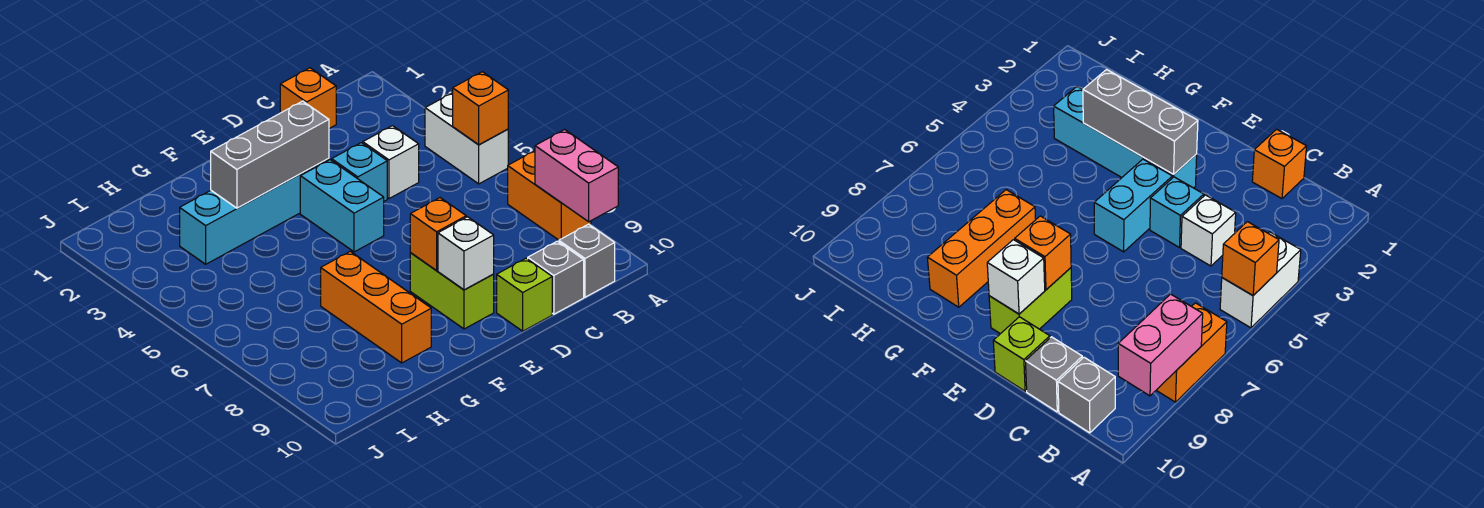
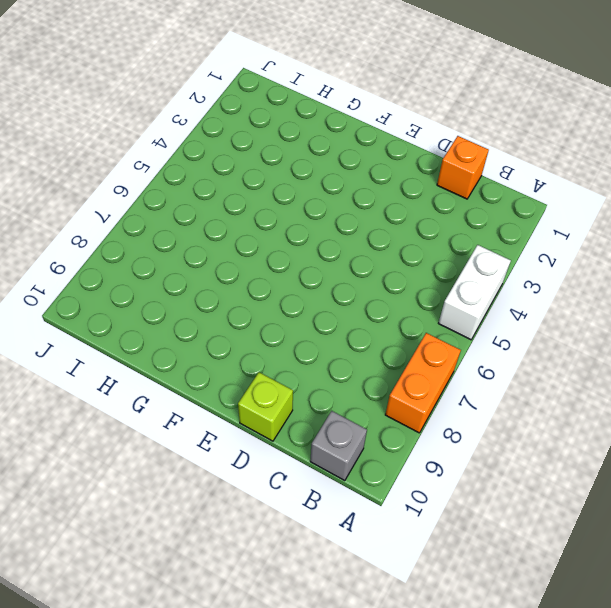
none -> white brick C4 level 1
none -> grey brick C10 level 1
none -> cyan brick D4 level 1

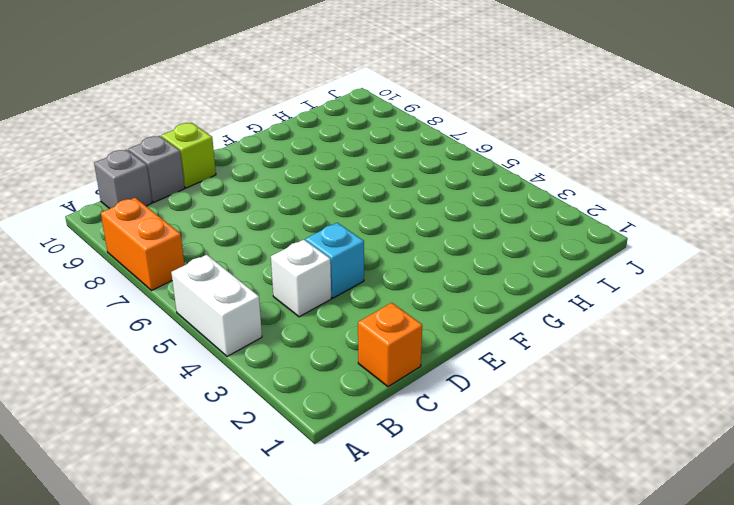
none -> cyan brick E3:H3 level 1
none -> cyan brick E4:E5 level 1
none -> lime brick E8:E9 level 1

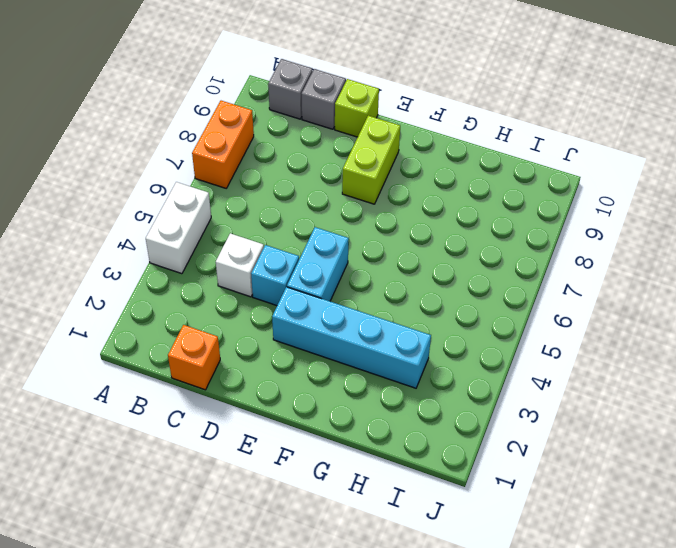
none -> orange brick G7:G9 level 1
none -> orange brick A5 level 2
none -> pink brick A8:A9 level 2

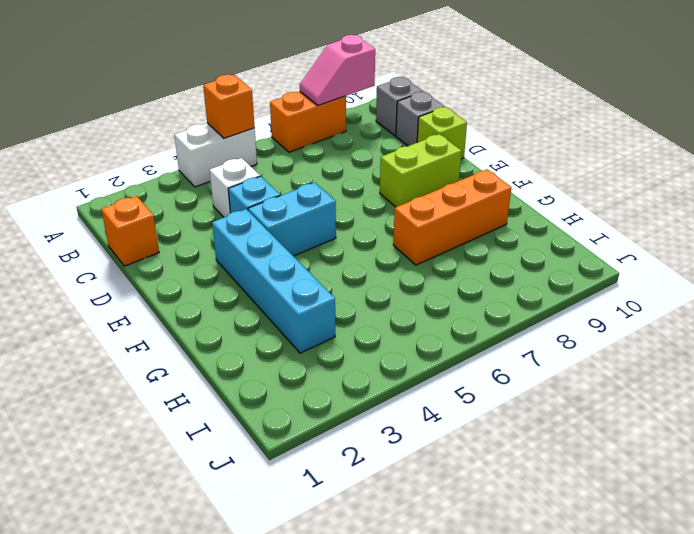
pink slope A8:A9 level 2 top 9 -> pink brick A8:A9 level 2
none -> grey brick E3:G3 level 2
none -> orange brick E8 level 2
none -> white brick E9 level 2

